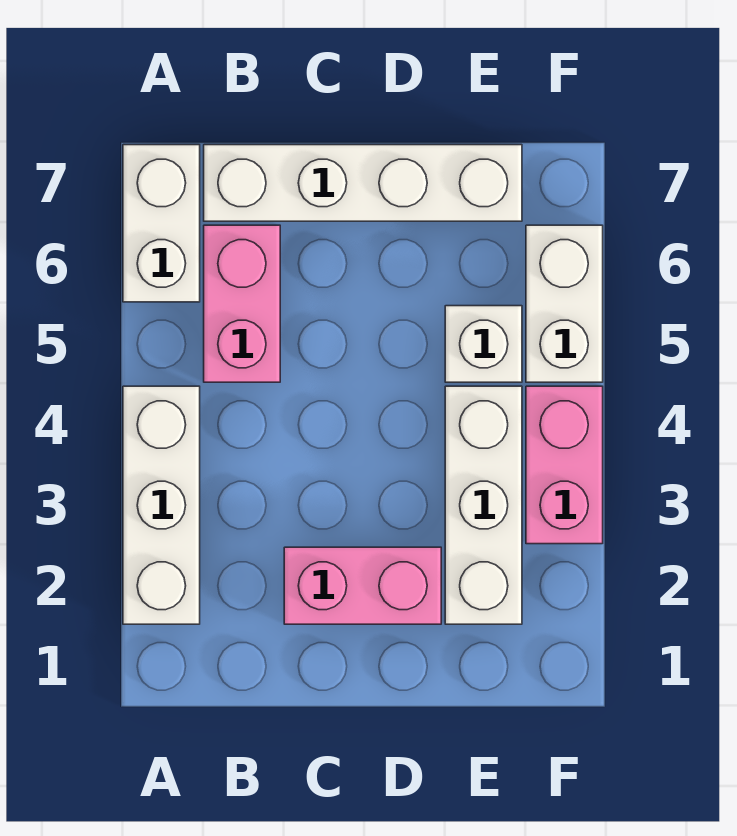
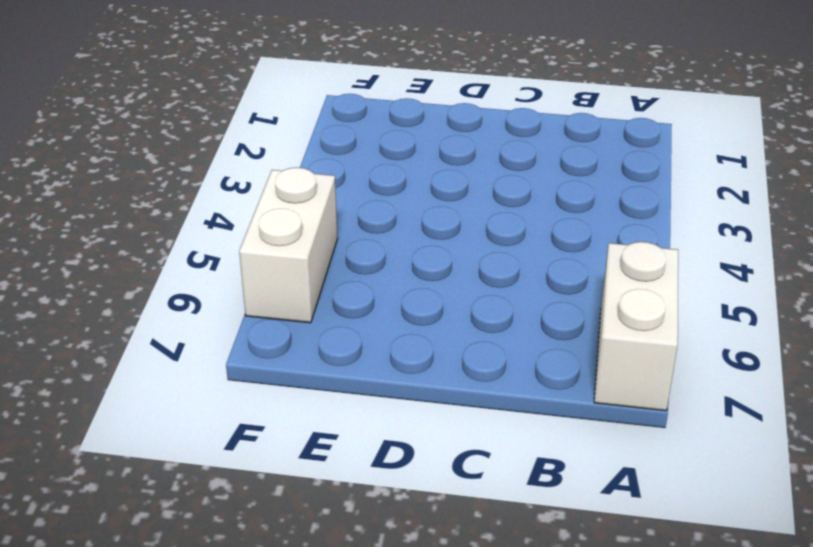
none -> white brick A2:A4 level 1
none -> pink brick B5:B6 level 1

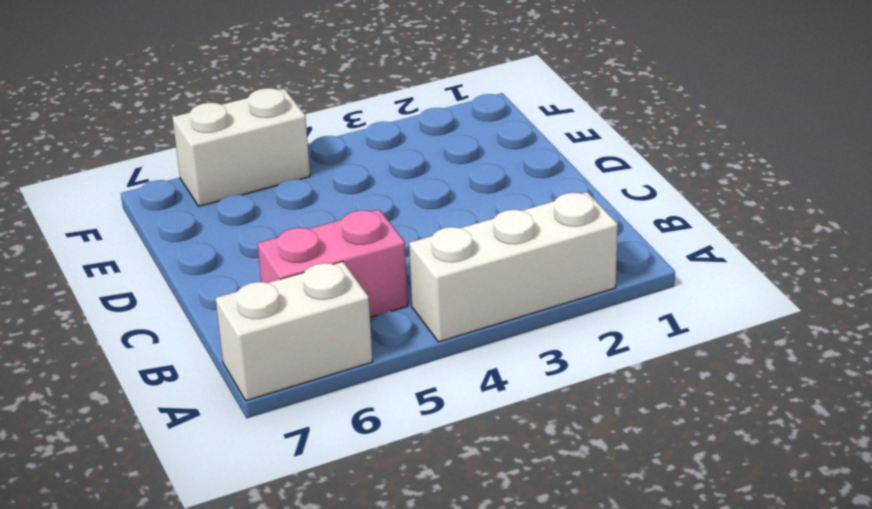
none -> white brick B7:E7 level 1
none -> pink brick C2:D2 level 1

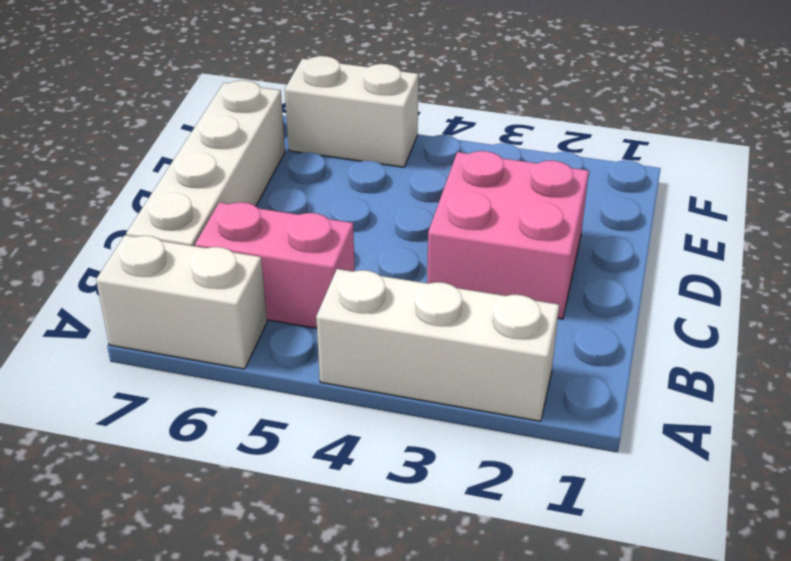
pink brick C2:D3 level 1 -> pink brick C2:D2 level 1
none -> white brick E2:E4 level 1
none -> white brick E5 level 1

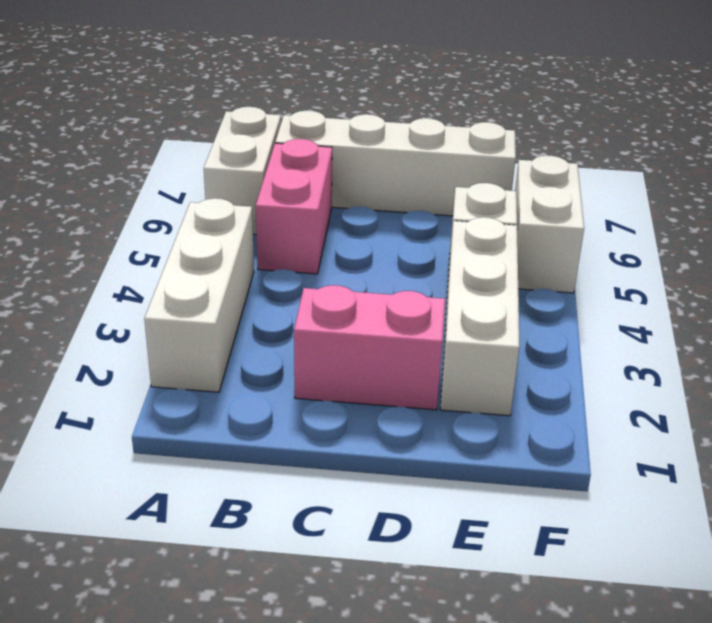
none -> pink brick F3:F4 level 1

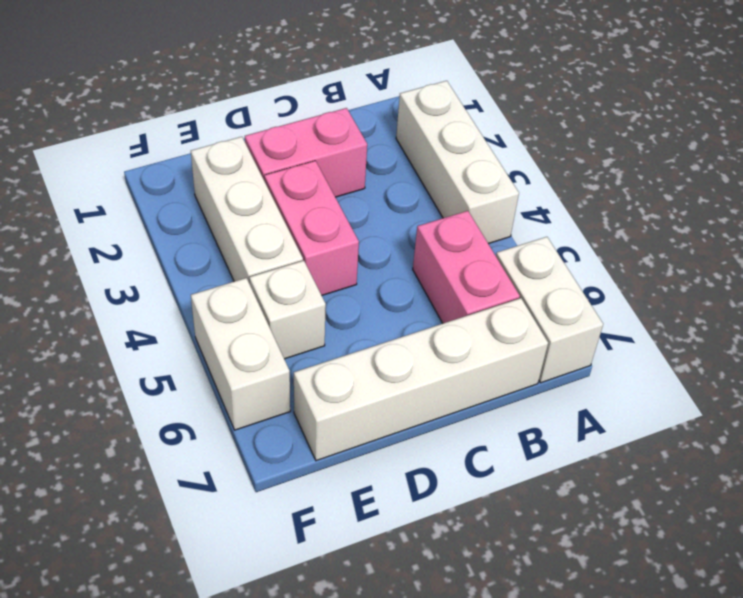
pink brick D3:D4 level 1 -> pink brick F3:F4 level 1

